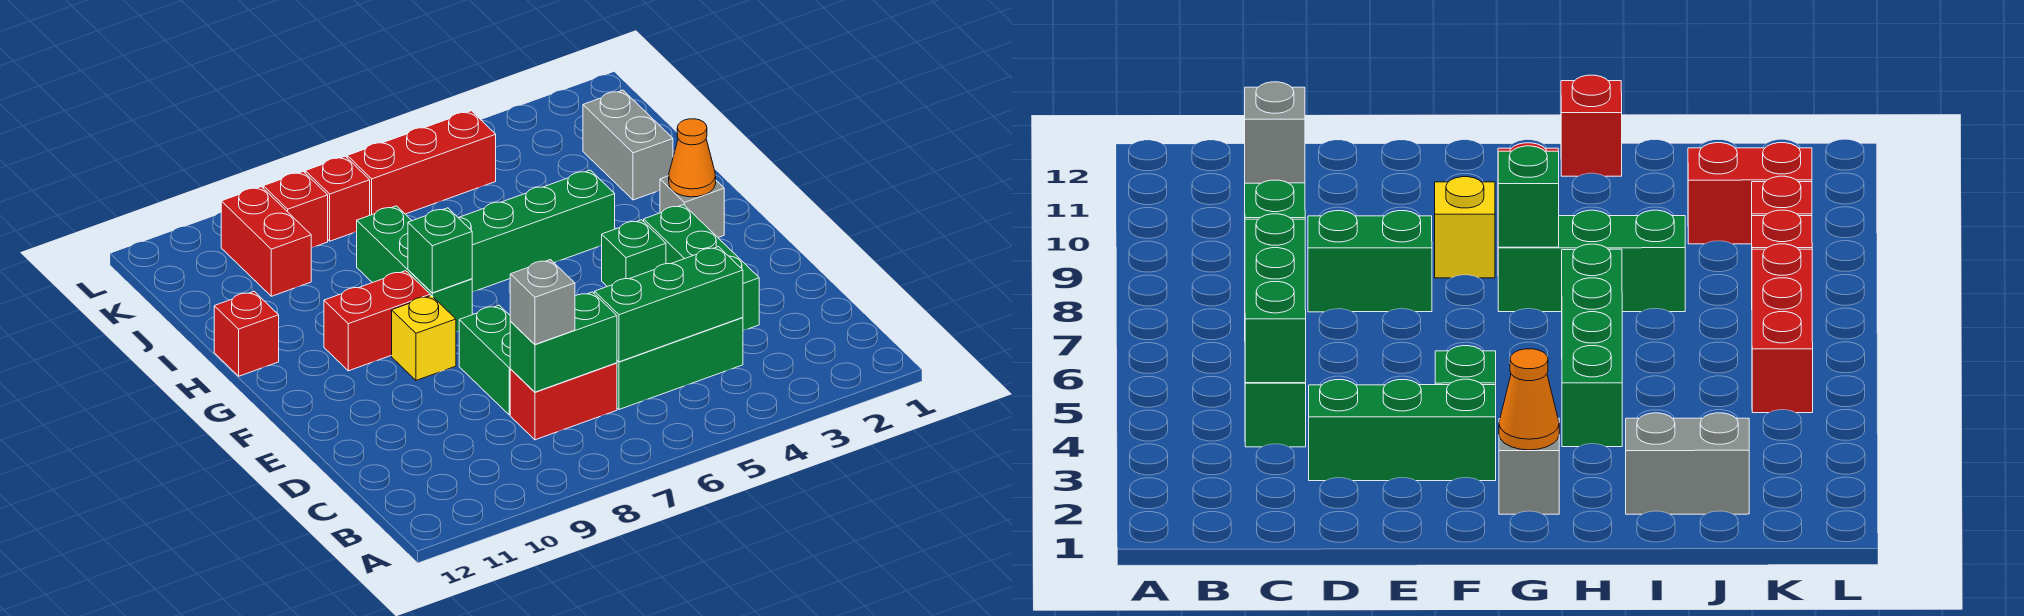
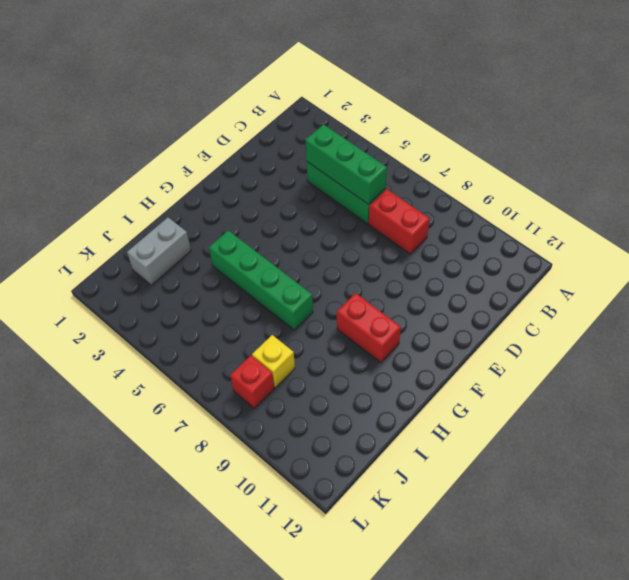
yellow brick J8 level 1 -> yellow brick F9 level 1
none -> green brick D3:F3 level 1
none -> green brick D8:E8 level 1
none -> green brick F4 level 1

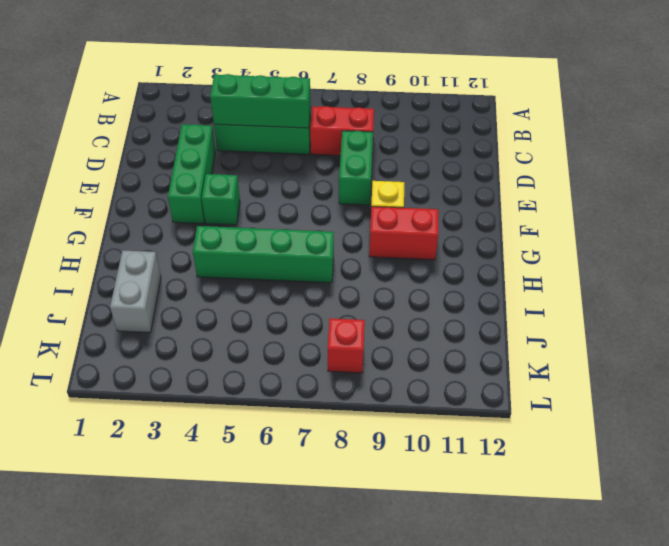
none -> grey brick G2 level 1
none -> green brick G8:I8 level 1
none -> red brick H12 level 1

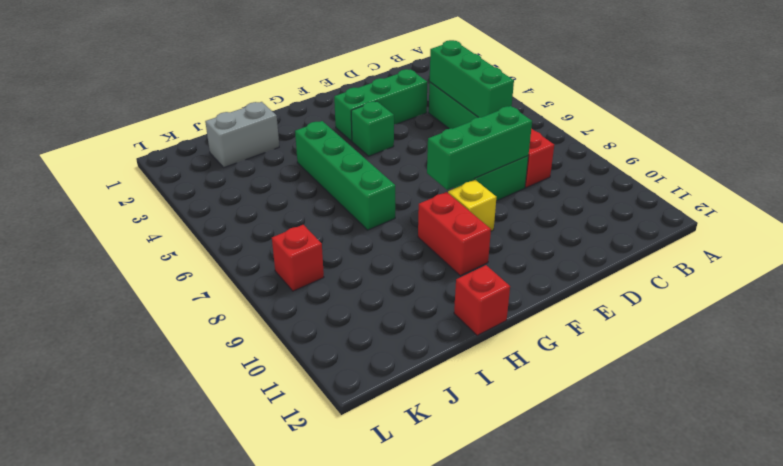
green brick D8:F8 level 2 -> green brick G8:I8 level 1
none -> grey brick G2 level 1
none -> red brick J10:K10 level 1
none -> red brick K5:K7 level 1

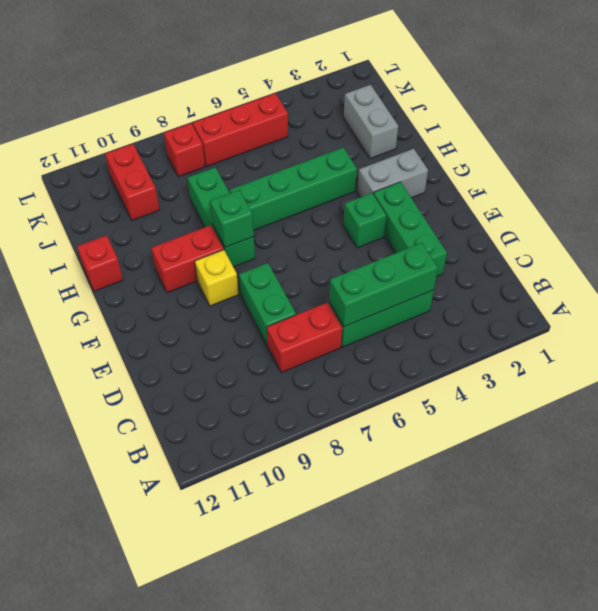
grey brick G2:G3 level 1 -> grey brick G2 level 1
none -> red brick K9 level 1
none -> green brick C7:C8 level 2
none -> orange cone G2 level 2

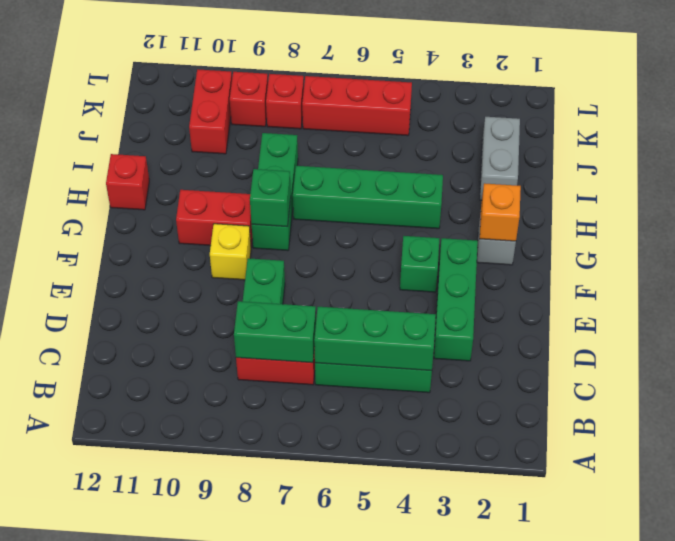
orange brick G2 level 2 -> orange cone G2 level 2
none -> grey brick C8 level 3

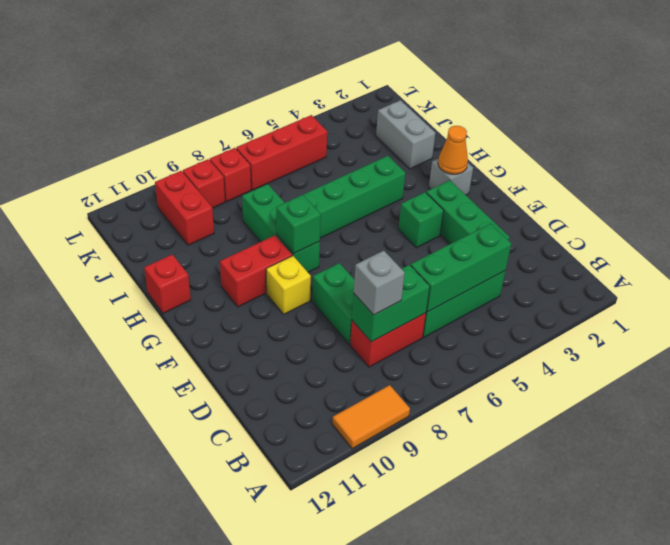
orange tile A9:A10 level 1 -> none

